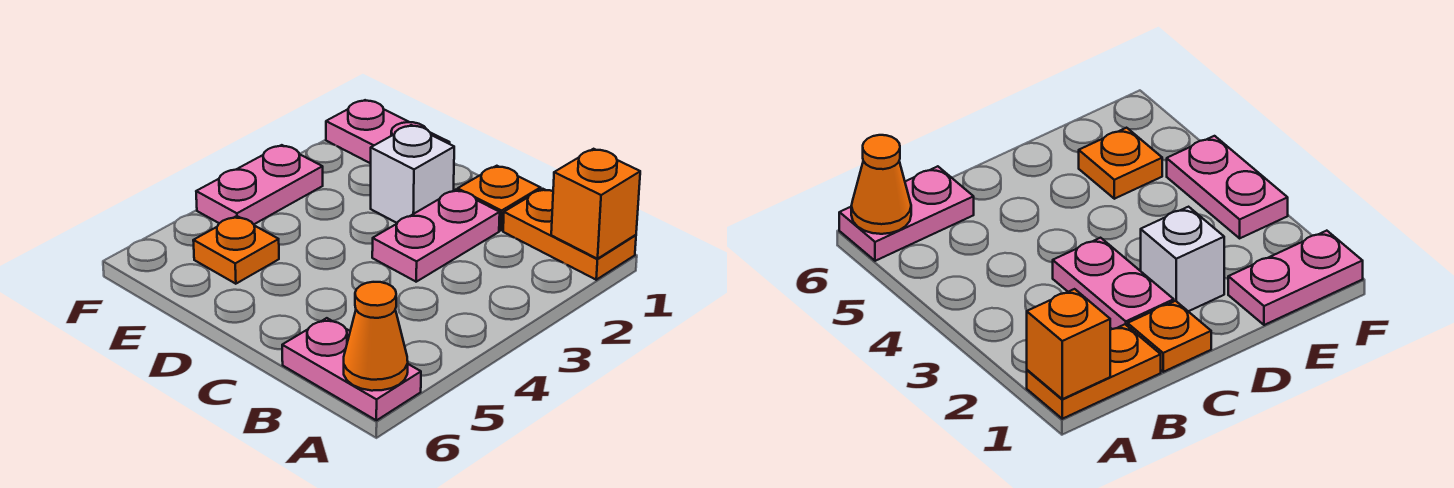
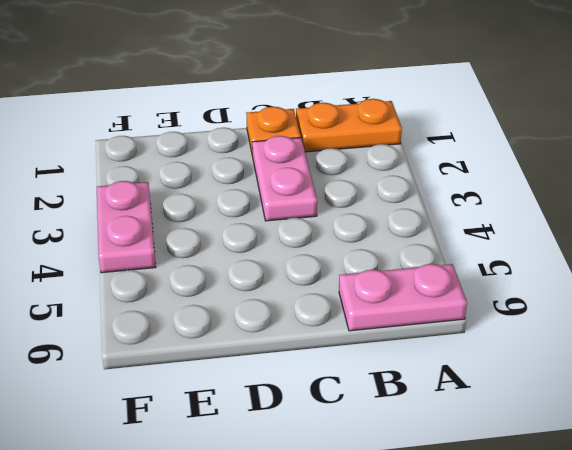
none -> white brick D2 level 1
none -> pink plate E1:F1 level 1

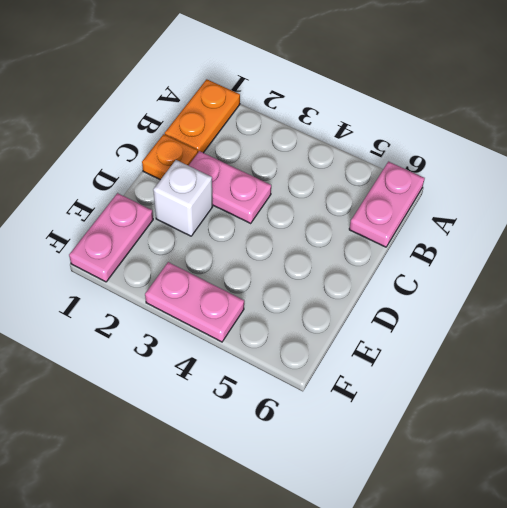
none -> orange plate E5 level 1
none -> orange brick A1 level 2

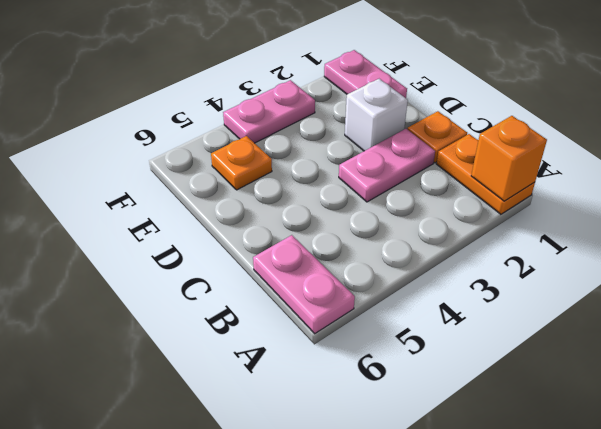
none -> orange cone A6 level 2

